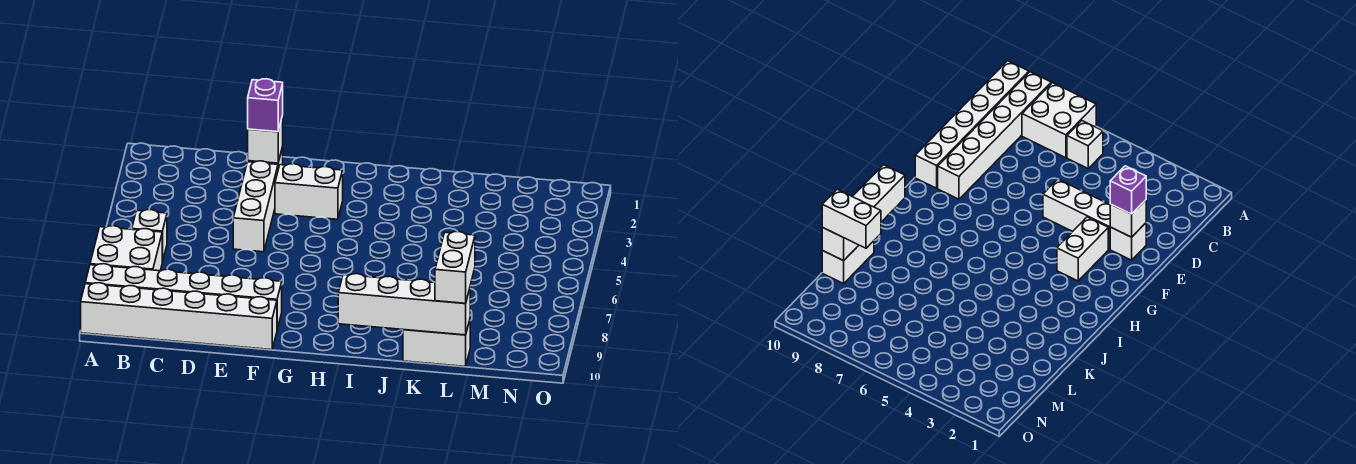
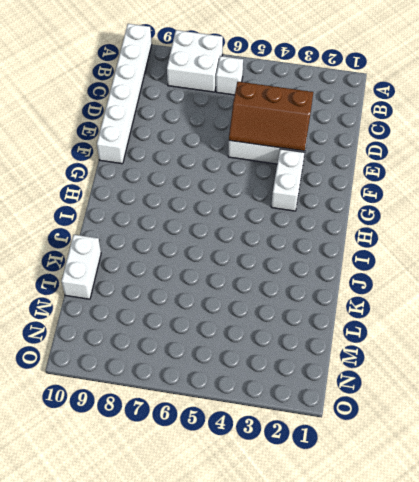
brown slope D3:E5 level 2 top D -> none
none -> white brick A9:F9 level 1
none -> white brick E2 level 1
none -> white brick E2 level 2

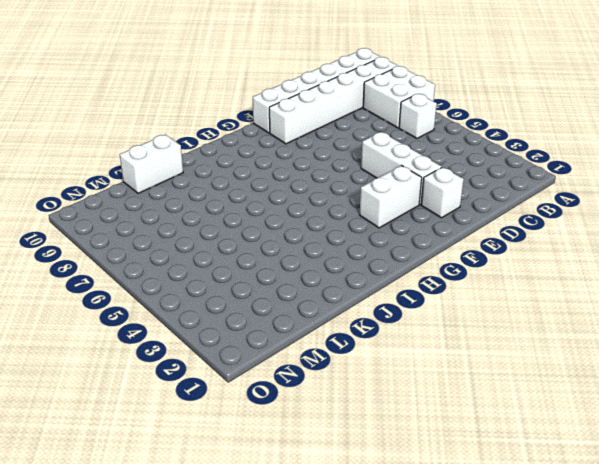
none -> white brick E2 level 2
none -> white brick I10:L10 level 2
none -> purple brick E2 level 3

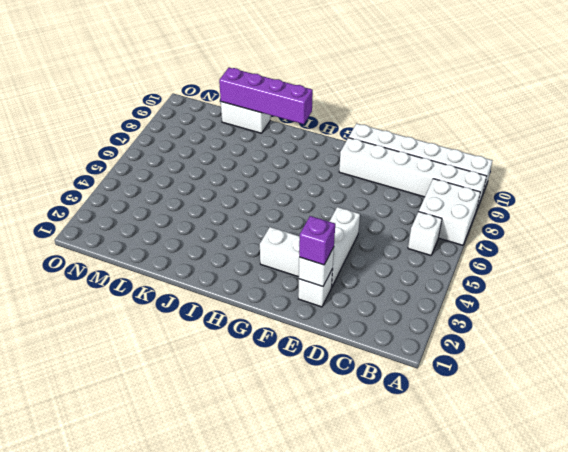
purple brick I10:L10 level 2 -> white brick I10:L10 level 2
none -> white brick L9:L10 level 3

